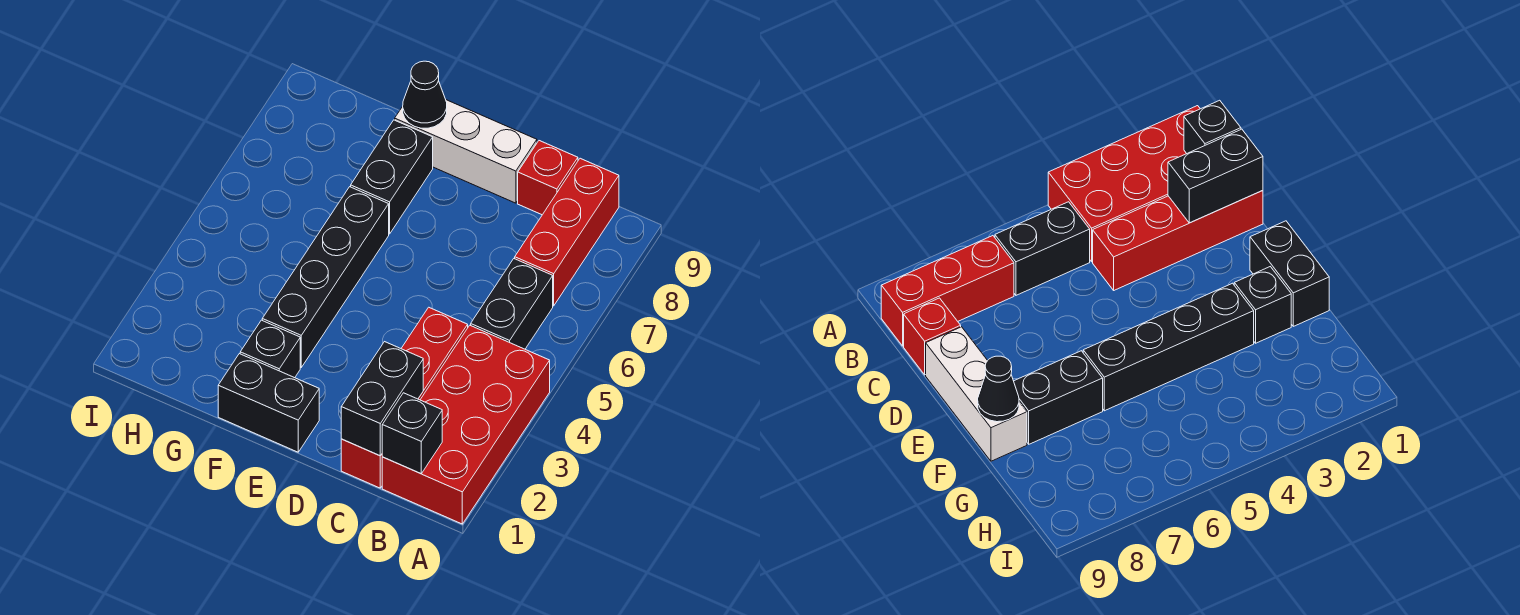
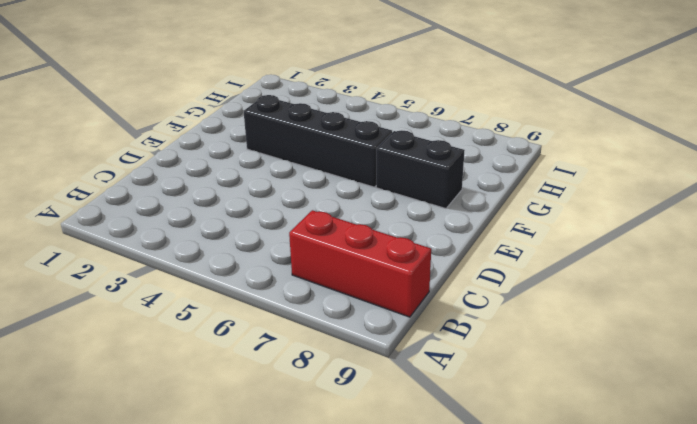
none -> red brick A1:B4 level 1
none -> black brick B5:B6 level 1
none -> red brick C1:C4 level 1

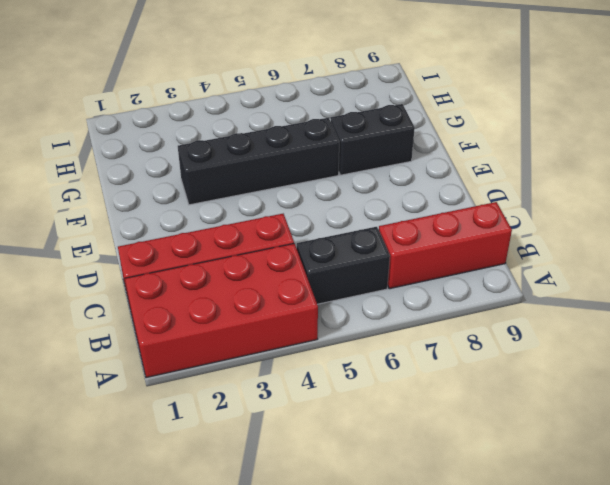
none -> red brick C9 level 1
none -> white brick D9:F9 level 1
none -> black brick E1:F1 level 1

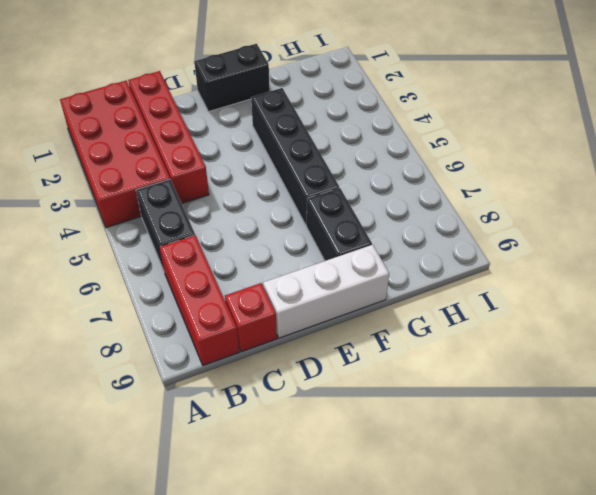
none -> black brick F2 level 1
none -> black brick B1 level 2
none -> black brick C1:C2 level 2

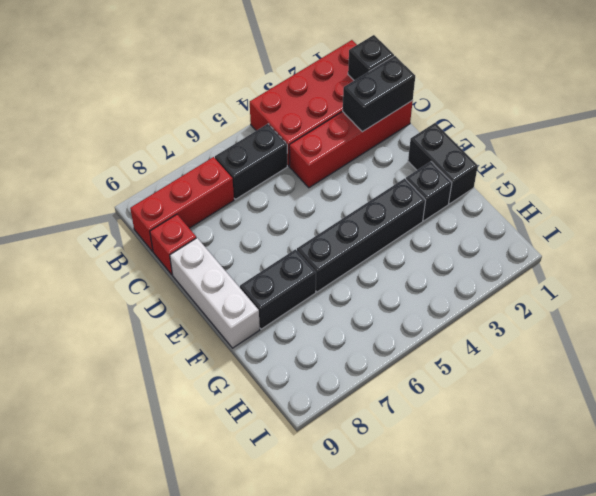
none -> black cone F9 level 2

